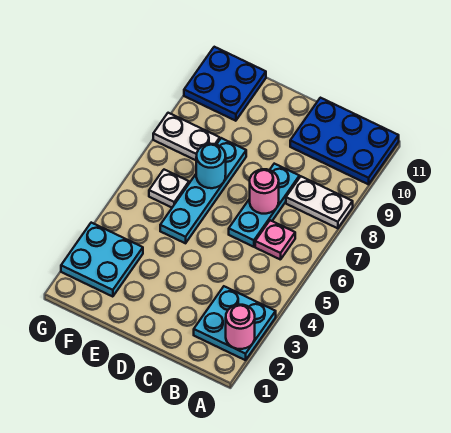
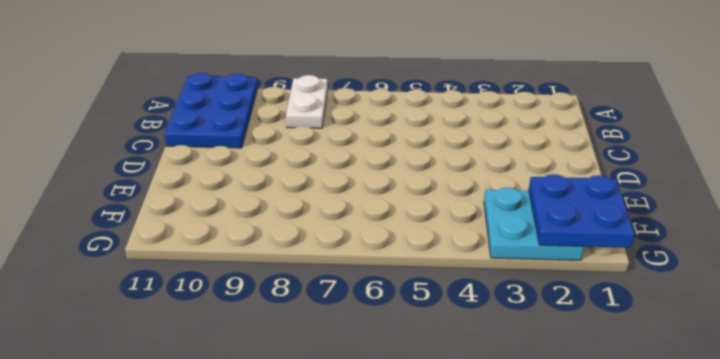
blue plate F1:G2 level 2 -> blue plate F10:G11 level 1
none -> cyan plate A2:B3 level 1
none -> pink plate B6 level 1
none -> cyan plate C6:C8 level 1

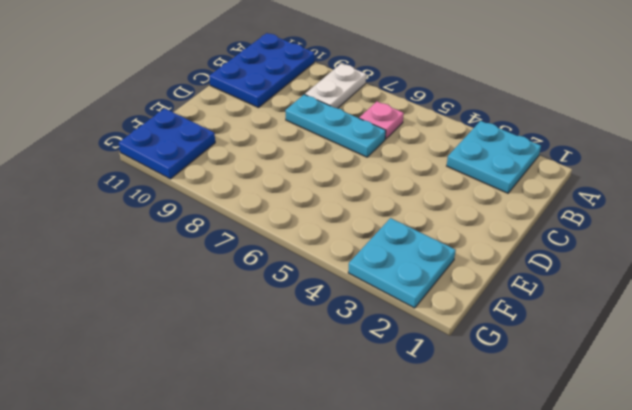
none -> cyan plate E5:E8 level 1
none -> white plate F6 level 1
none -> white plate F8:G8 level 1

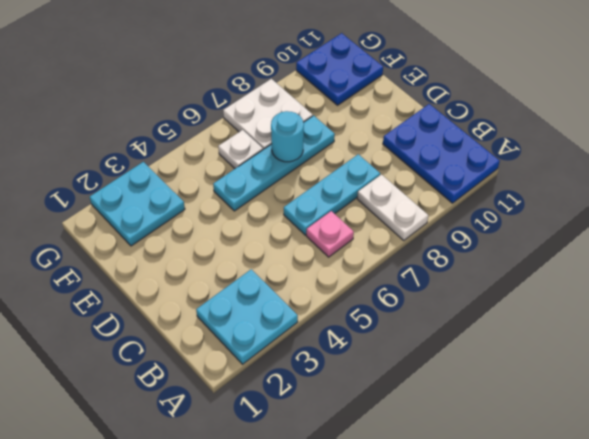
white plate F7:G8 level 1 -> white plate F8:G8 level 1
none -> pink round brick A2 level 2
none -> pink round brick C7 level 2

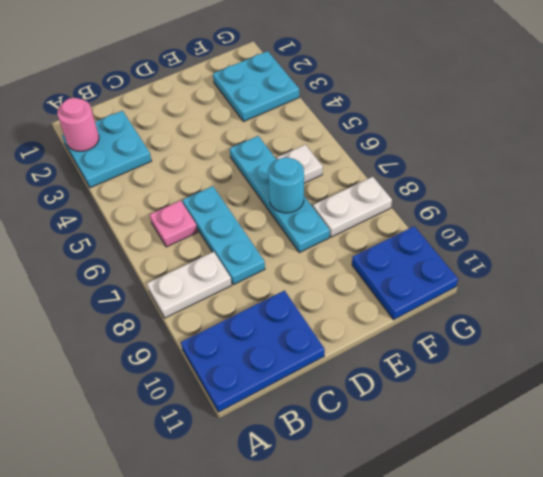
none -> pink round brick C7 level 2

